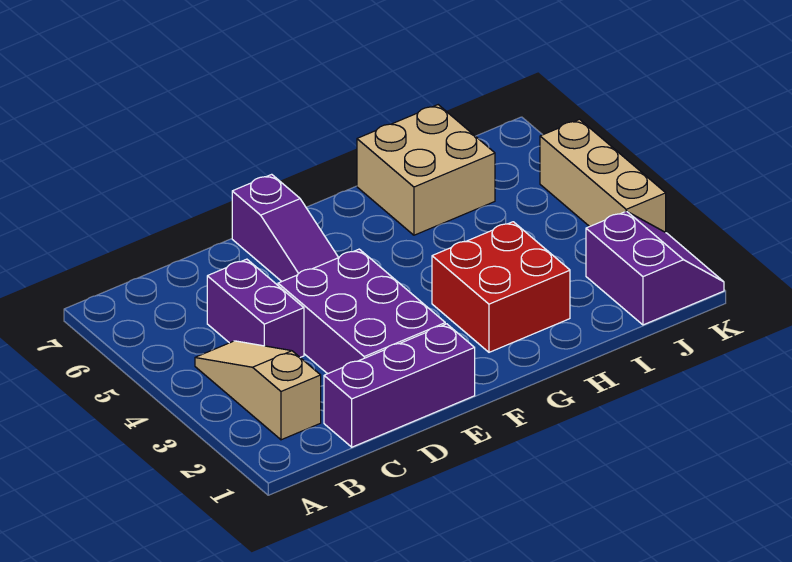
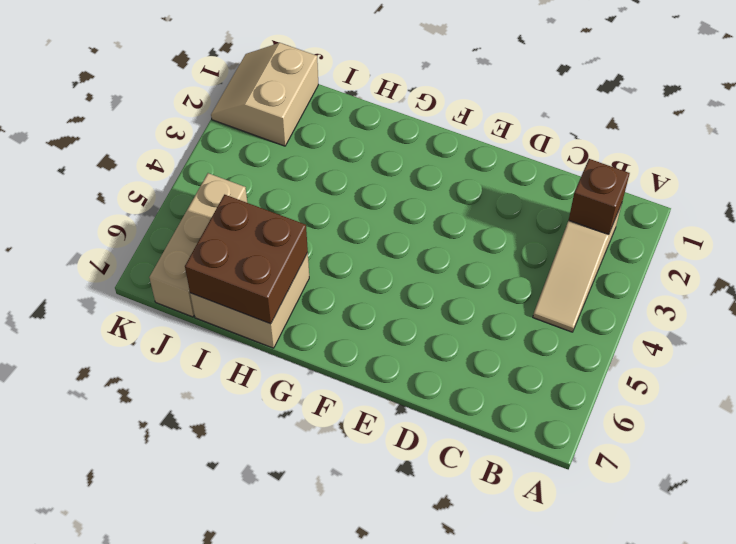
brown brick B2 level 2 -> none
brown brick H6:I7 level 2 -> none
tan slope J1:K2 level 1 top J -> purple slope J1:K2 level 1 top J
tan brick J5:J7 level 1 -> tan brick K3:K5 level 1
none -> purple brick C1:E1 level 1
none -> purple brick C4:C5 level 1

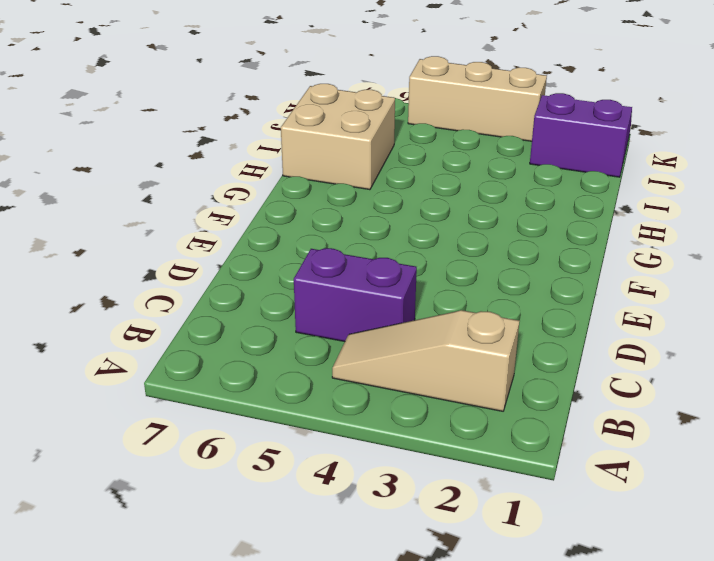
none -> purple brick C1:E1 level 1
none -> purple brick D2:E4 level 1

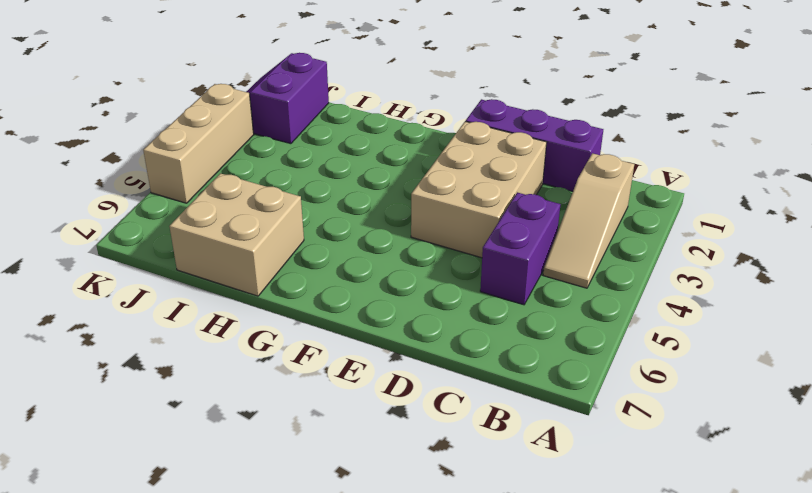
tan brick D2:E4 level 1 -> purple brick D2:E4 level 1
none -> purple slope E5:E7 level 1 top 7
none -> red brick G2:H3 level 1

